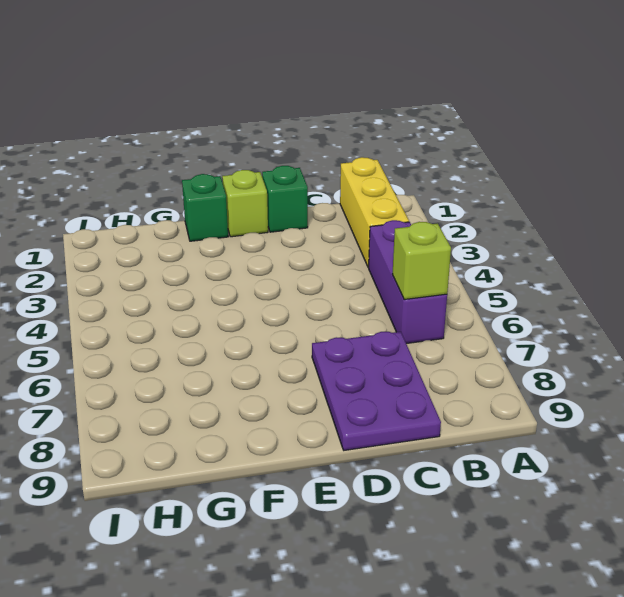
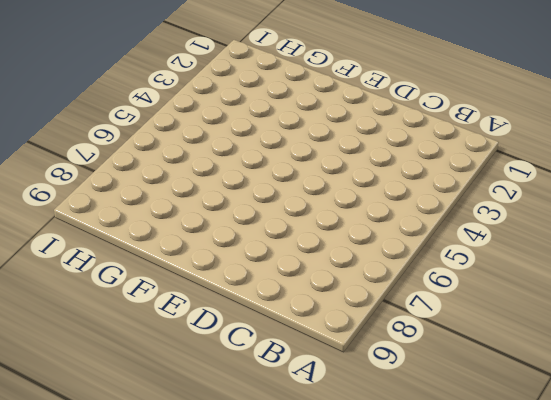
none -> yellow brick B1:B3 level 1
none -> purple brick B4:B6 level 1

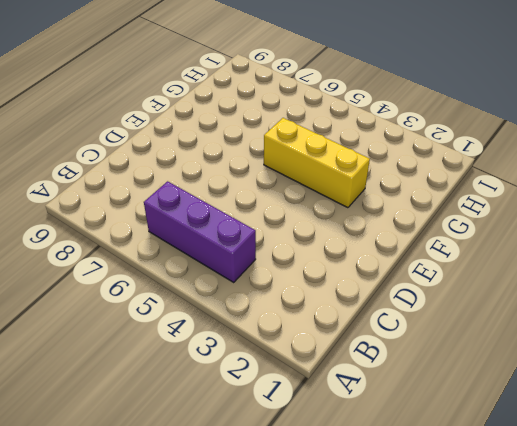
yellow brick F3:F5 level 1 -> yellow brick B1:B3 level 1
none -> purple plate C7:D9 level 1
none -> green brick D1 level 1

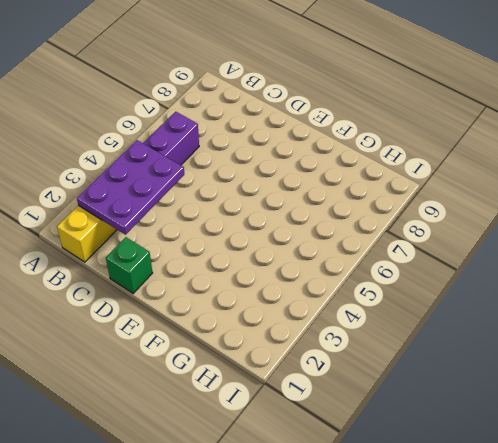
purple plate B2:C4 level 2 -> purple plate C7:D9 level 1
none -> lime brick E1 level 1
none -> green brick F1 level 1

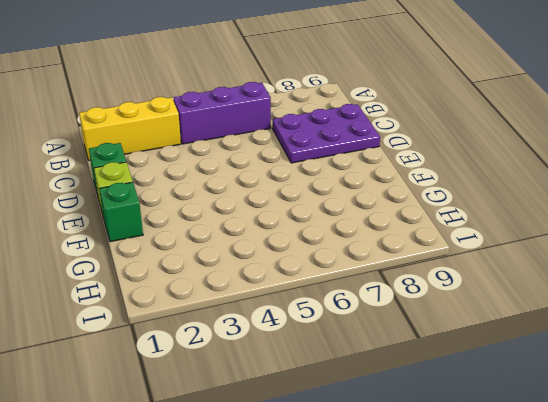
none -> lime brick B6 level 2

